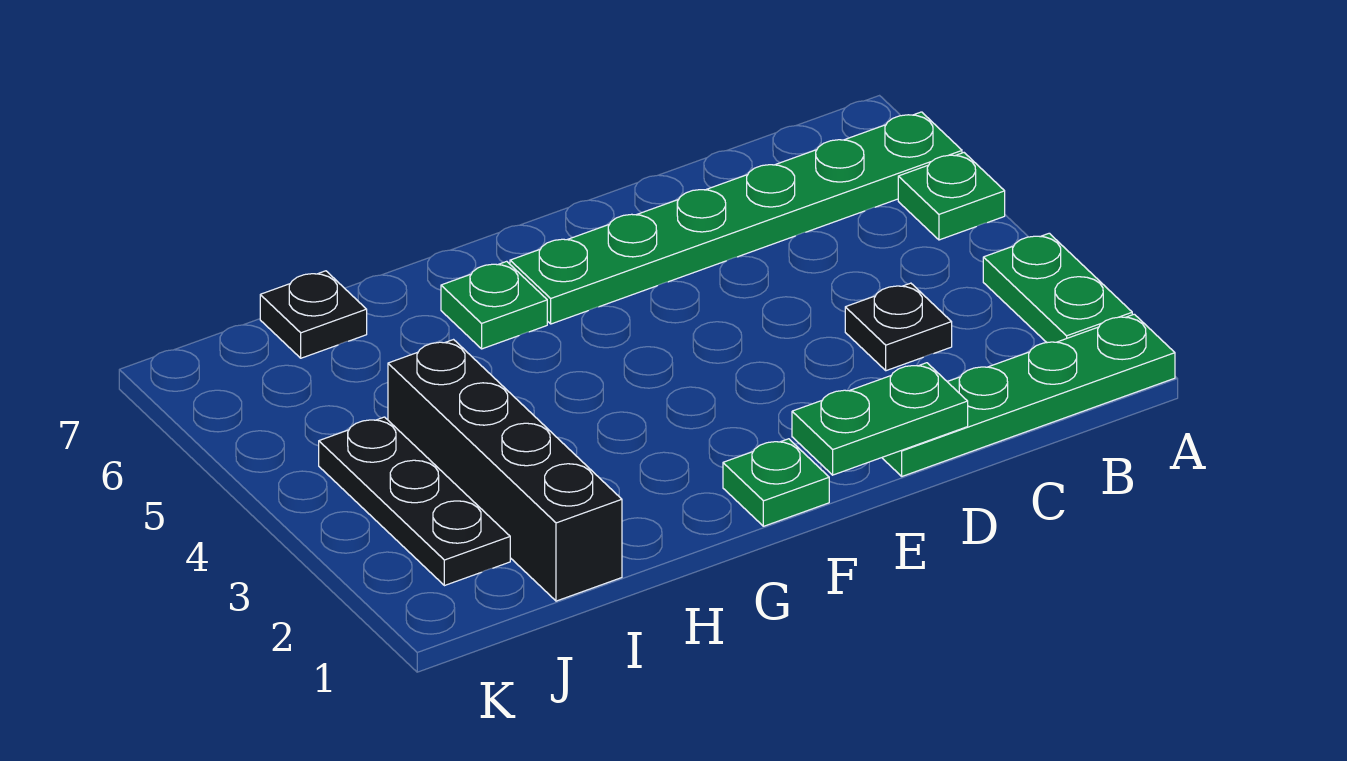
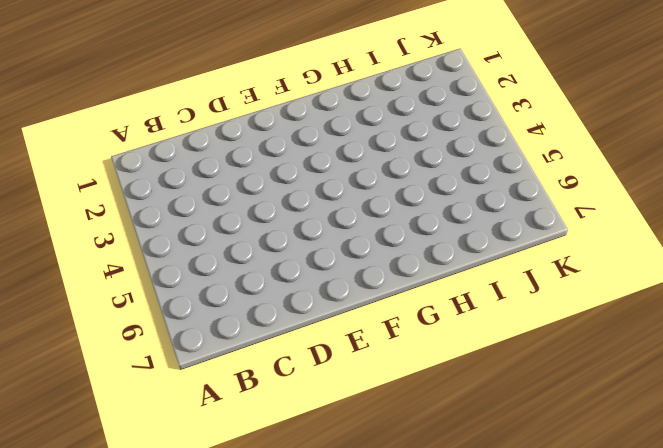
none -> green plate A1:D1 level 1
none -> green plate A2:A3 level 1

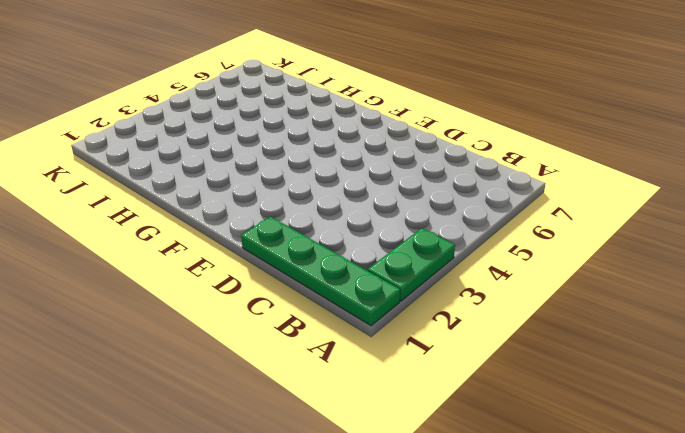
none -> green plate A5 level 1
none -> green plate A6:F6 level 1

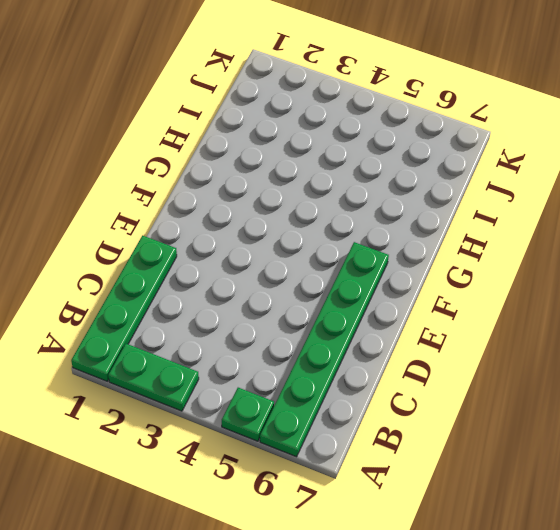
none -> black plate C3 level 1
none -> green plate F1 level 1

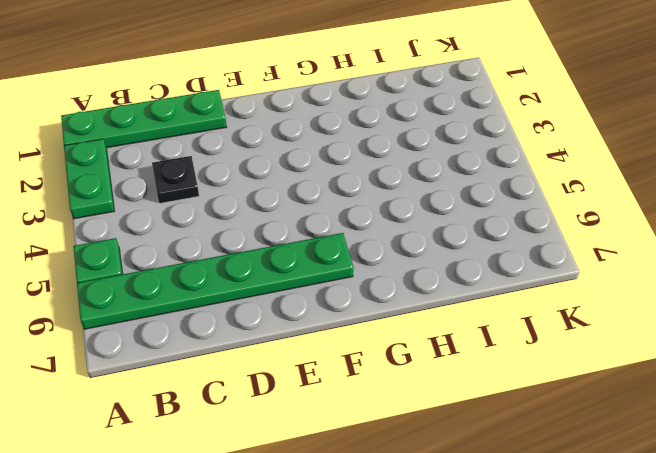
none -> green plate F1 level 1
none -> green plate G6 level 1

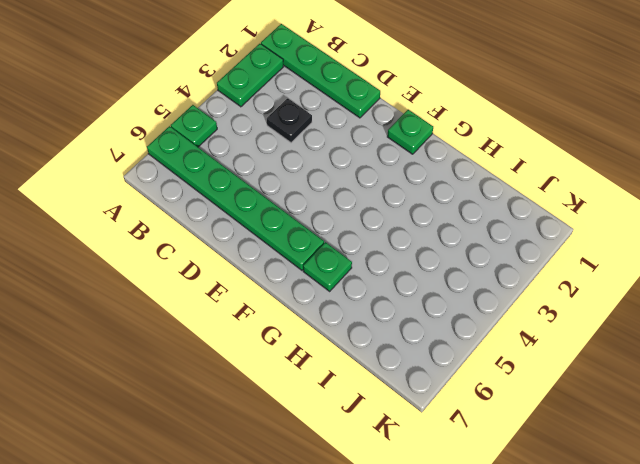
none -> black brick I1:I4 level 1
none -> black plate I7 level 1

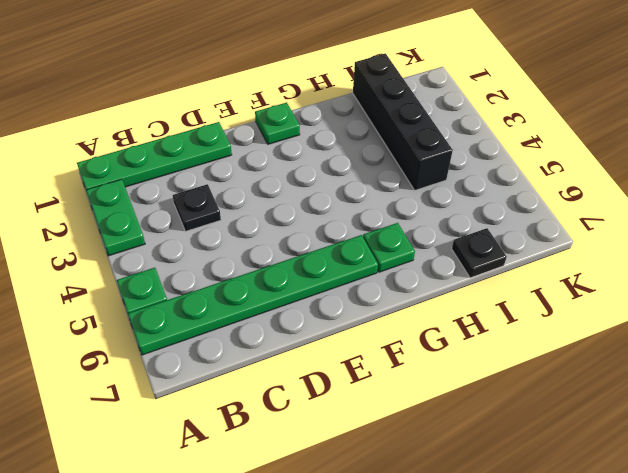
none -> black plate J2:J4 level 1
none -> green plate D1:E1 level 2

